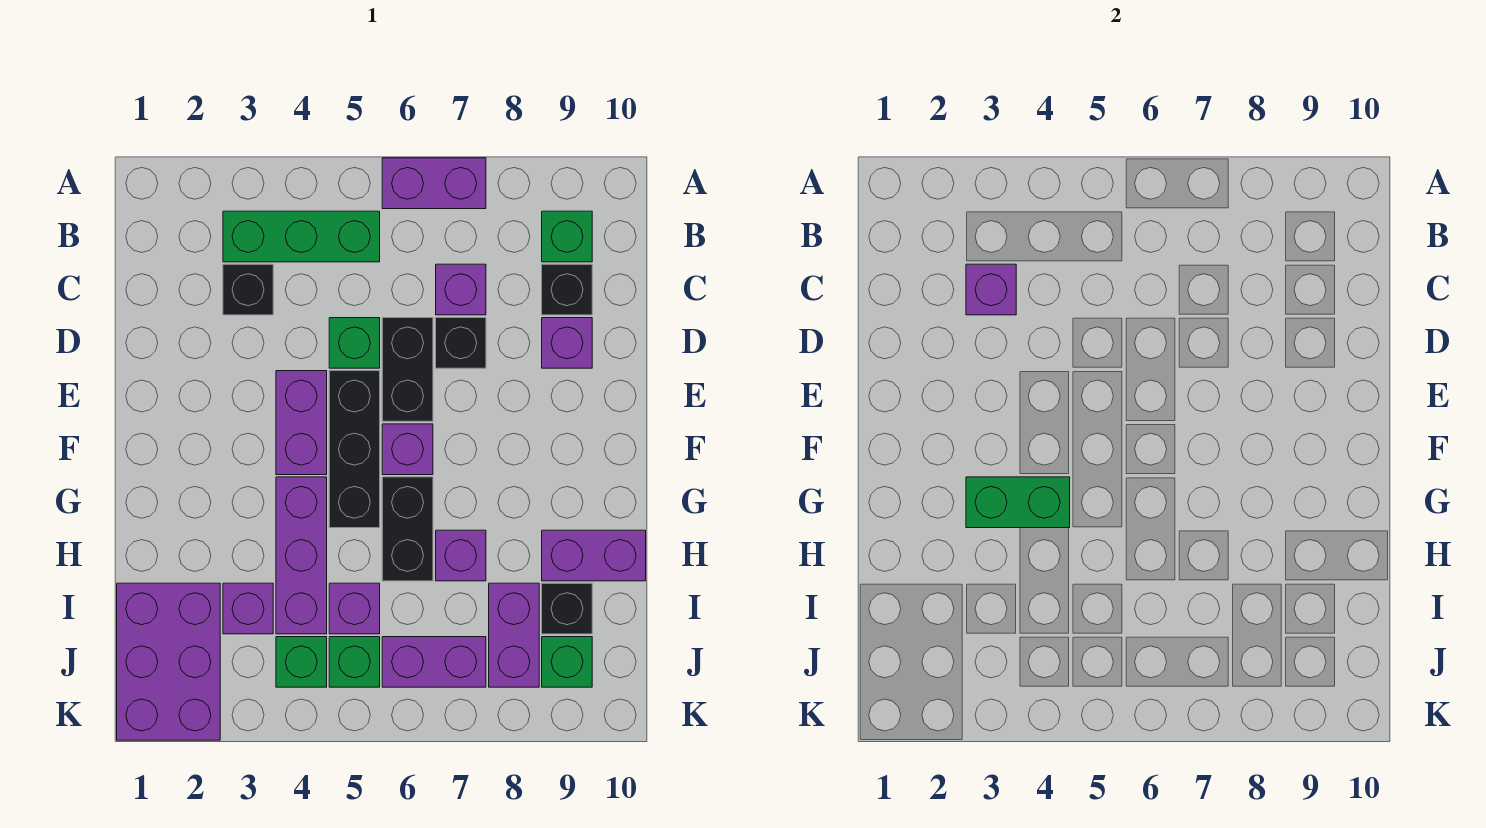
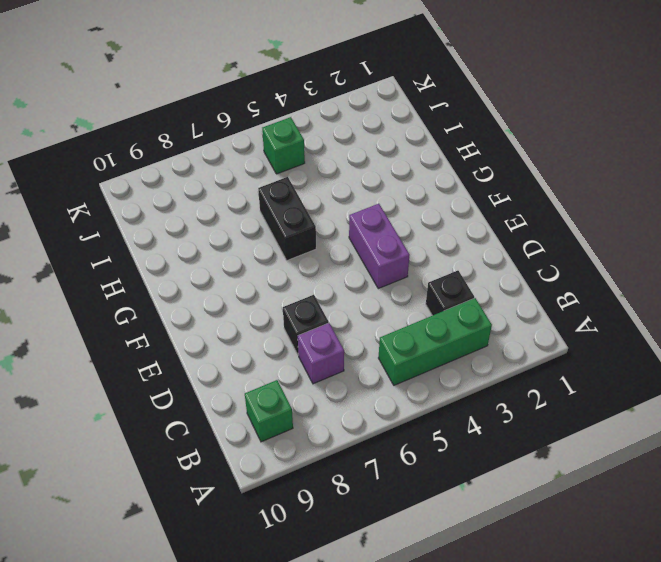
none -> purple brick A6:A7 level 1
none -> black brick C9 level 1
none -> green brick D5 level 1

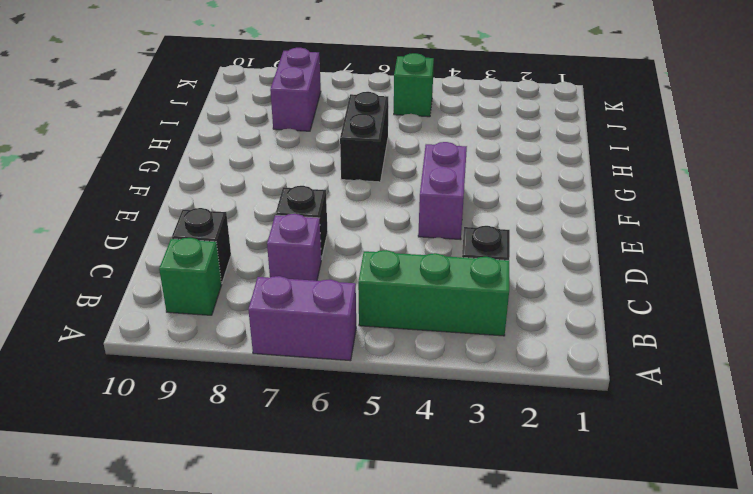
none -> green brick D5 level 1
none -> black brick D6:E6 level 1
none -> purple brick D9 level 1

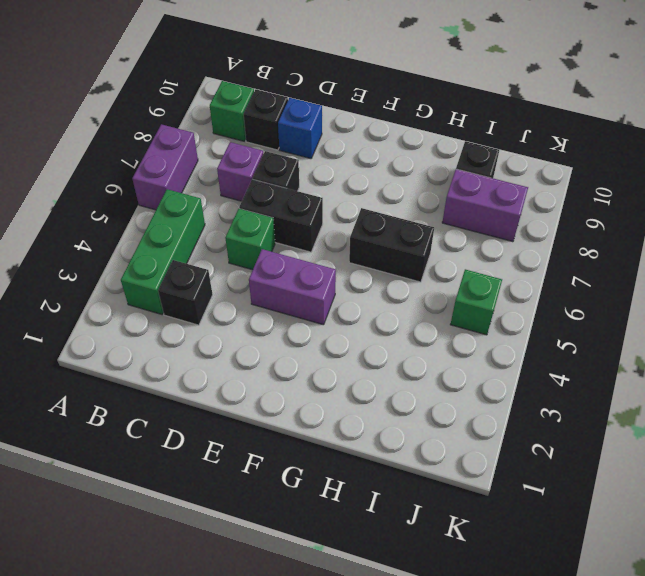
blue brick D9 level 1 -> purple brick D9 level 1
none -> black brick E5:G5 level 1
none -> purple brick F6 level 1
none -> purple brick G4:I4 level 1

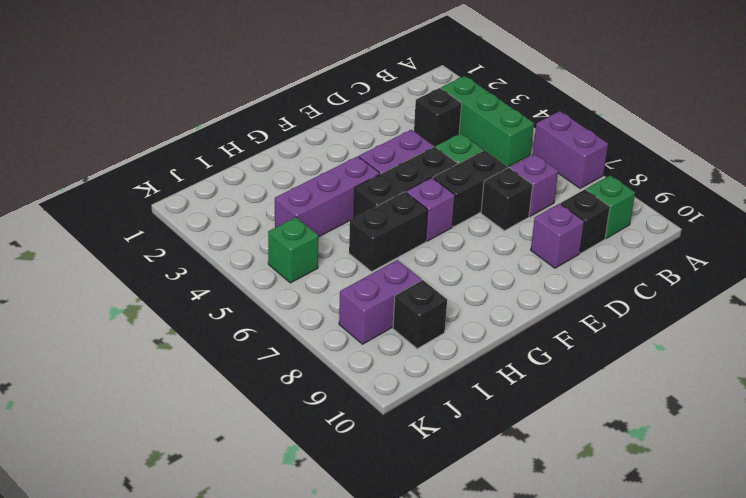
none -> purple brick H7 level 1
none -> purple brick H9:H10 level 1
none -> purple brick I1:K2 level 1

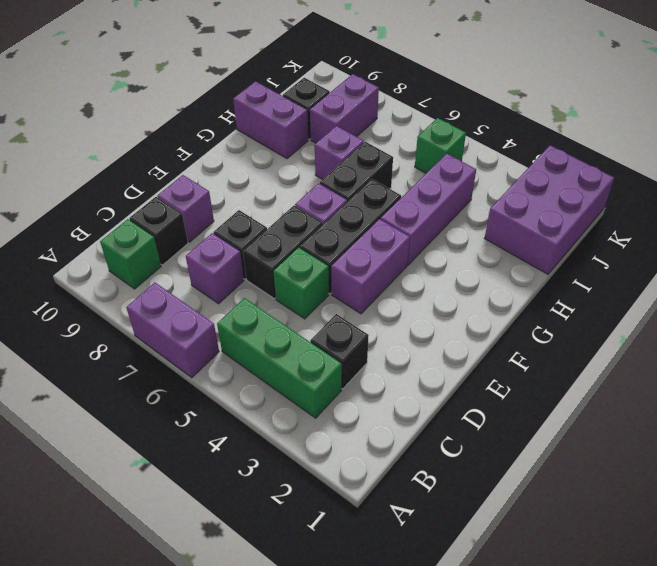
none -> purple brick I3 level 1
none -> purple brick I5 level 1
none -> green brick J4 level 1

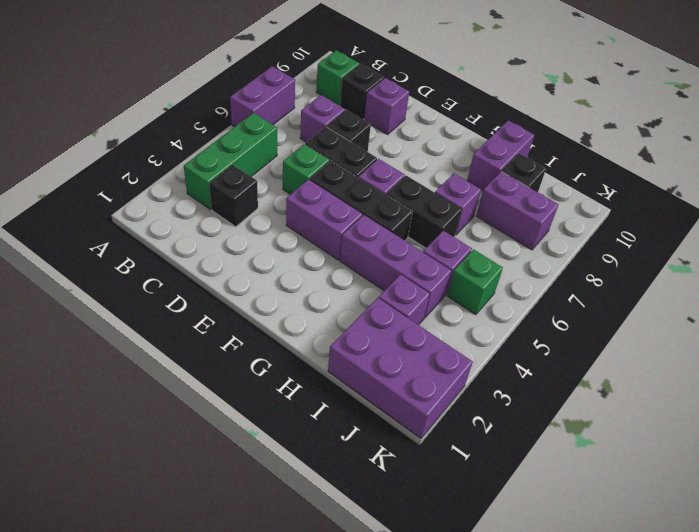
none -> green brick J4 level 1
none -> purple brick J6:J7 level 1
none -> green brick J9 level 1

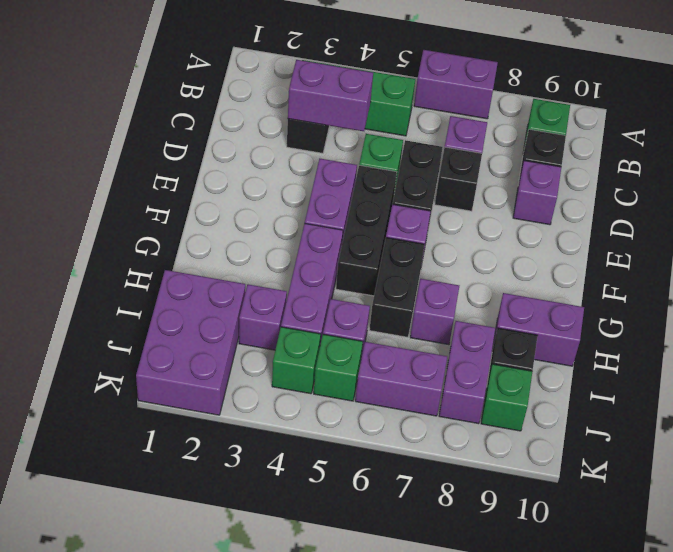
purple brick C3:C4 level 2 -> purple brick C3 level 2
none -> green brick G3:G4 level 2

